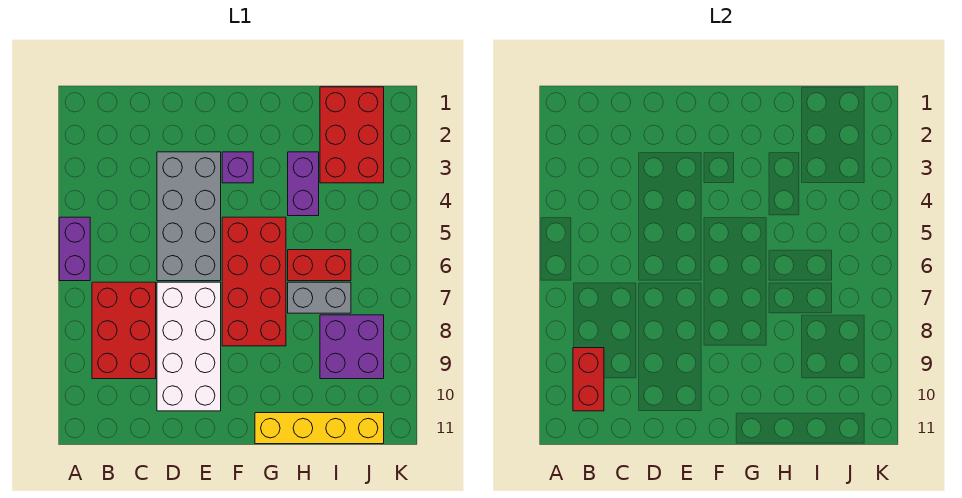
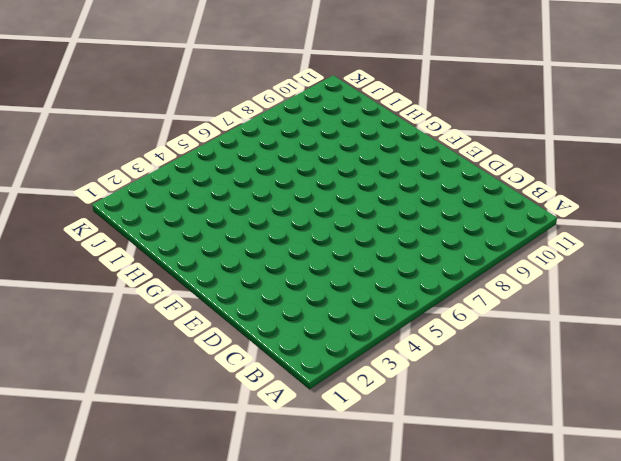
none -> purple brick A5:A6 level 1
none -> red brick B7:C9 level 1
none -> grey brick D3:E6 level 1

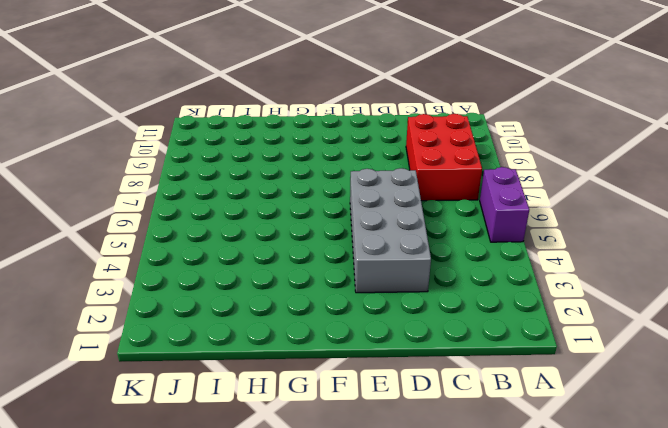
none -> white brick D7:E10 level 1
none -> purple brick F3 level 1
none -> red brick F5:G8 level 1

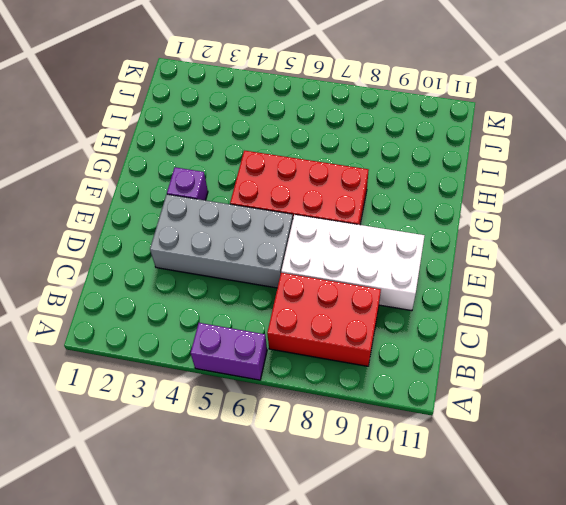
none -> yellow brick G11:J11 level 1
none -> purple brick H3:H4 level 1
none -> red brick H6:I6 level 1

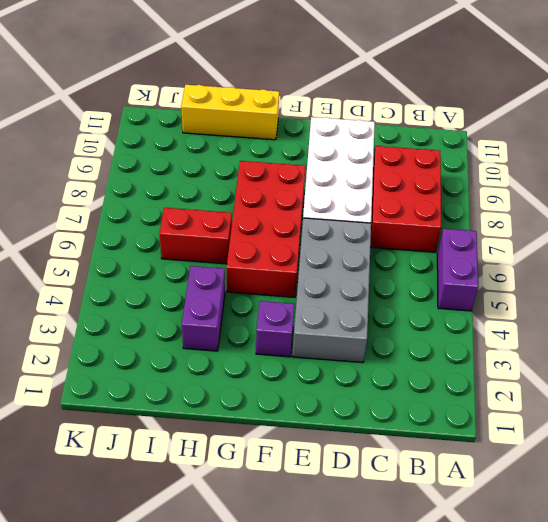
yellow brick G11:I11 level 1 -> yellow brick G11:J11 level 1
none -> grey brick H7:I7 level 1
none -> red brick I1:J3 level 1
none -> purple brick I8:J9 level 1

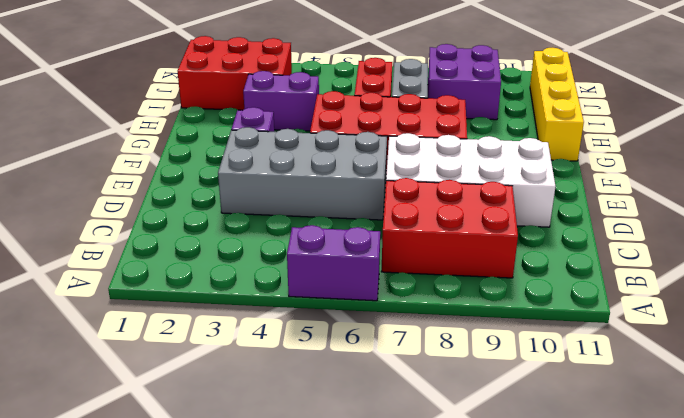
none -> red brick B9:B10 level 2

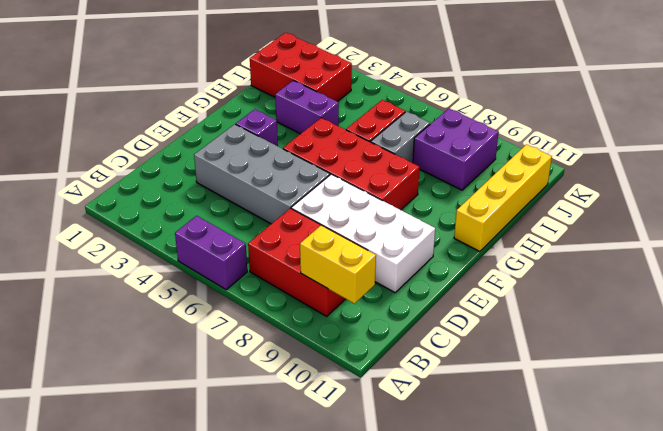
yellow brick B9:B10 level 2 -> red brick B9:B10 level 2

